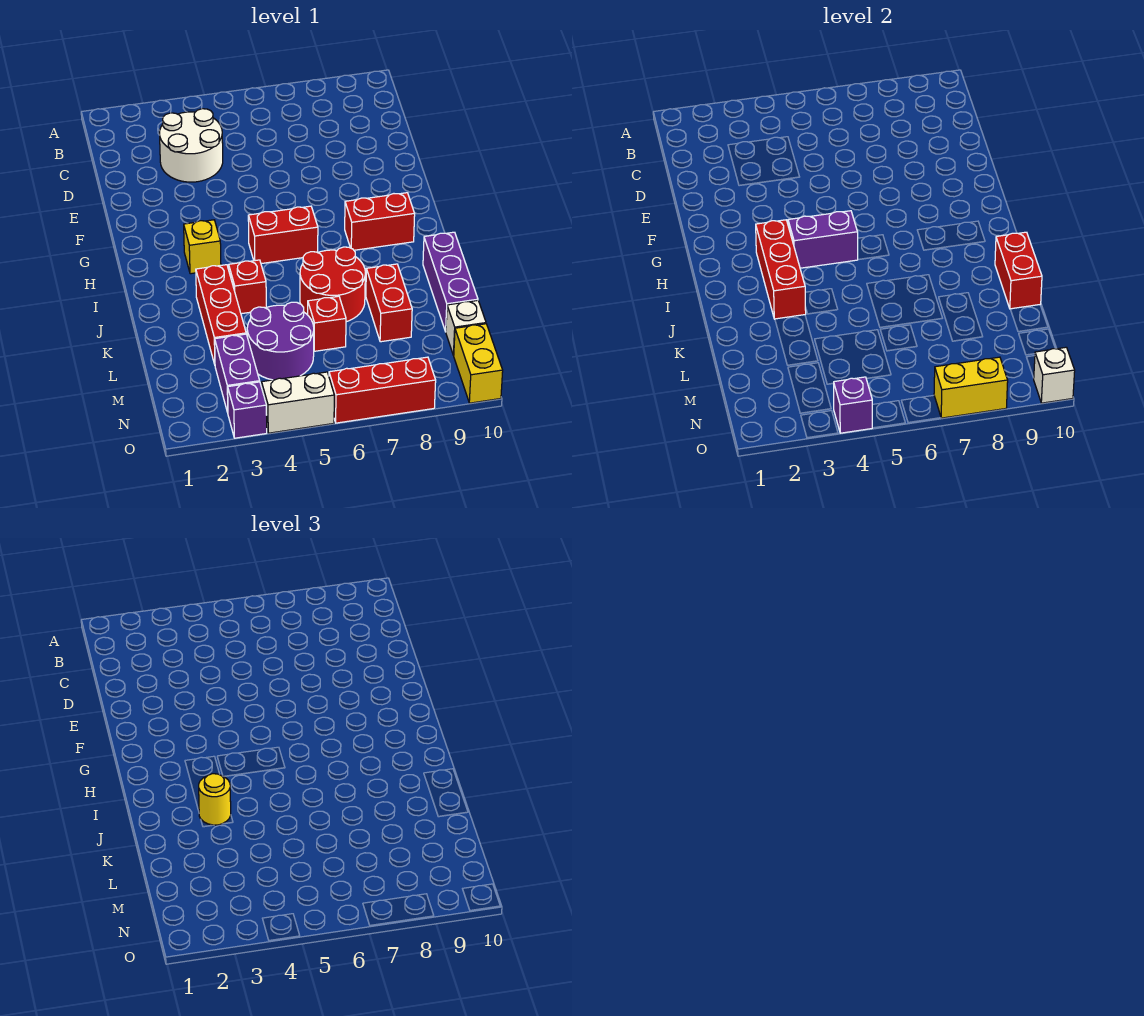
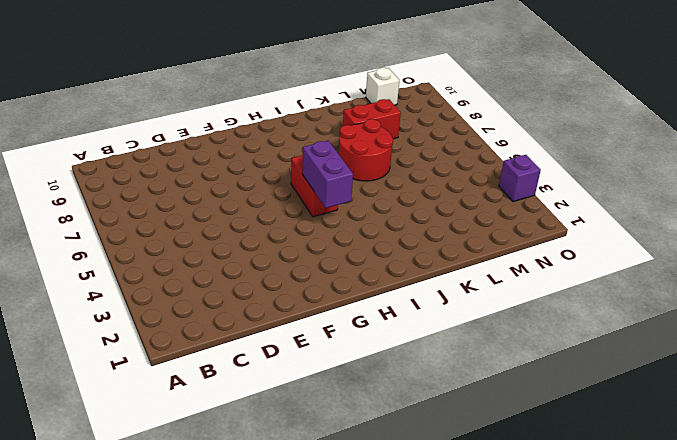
none -> white round brick C3:D4 level 1
none -> yellow brick H3 level 1
none -> red brick H8:H9 level 1

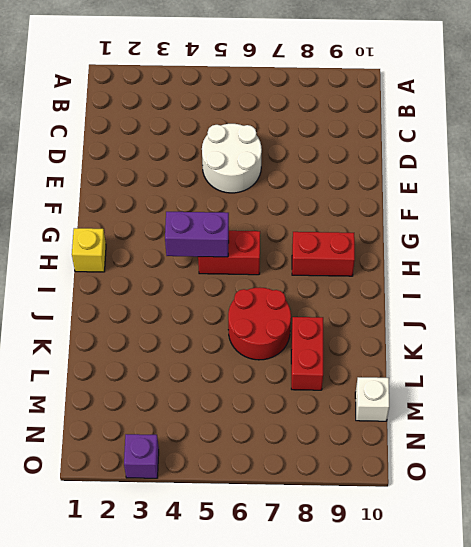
white round brick D5:E6 level 1 -> white round brick C3:D4 level 1
yellow brick H1 level 1 -> yellow brick H3 level 1
none -> red brick J3:L3 level 1
none -> red brick J4 level 1
none -> purple brick J10:L10 level 1

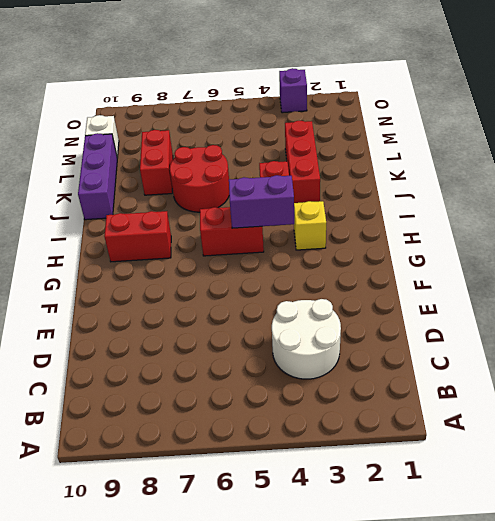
none -> purple round brick L4:M5 level 1
none -> red brick L6 level 1
none -> purple brick M3:N3 level 1

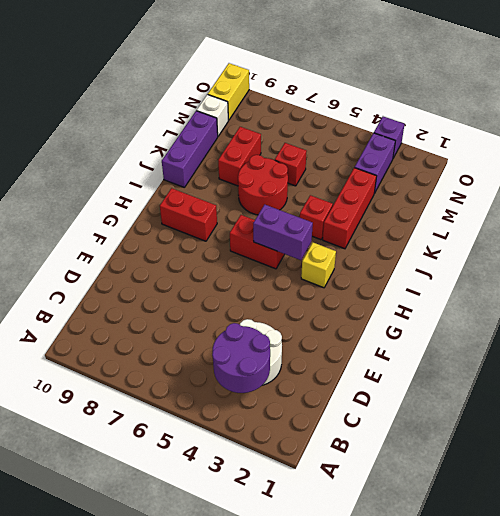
purple round brick B3:C4 level 2 -> purple round brick L4:M5 level 1
none -> white brick O4:O5 level 1
none -> red brick O6:O8 level 1
none -> red brick H3:J3 level 2

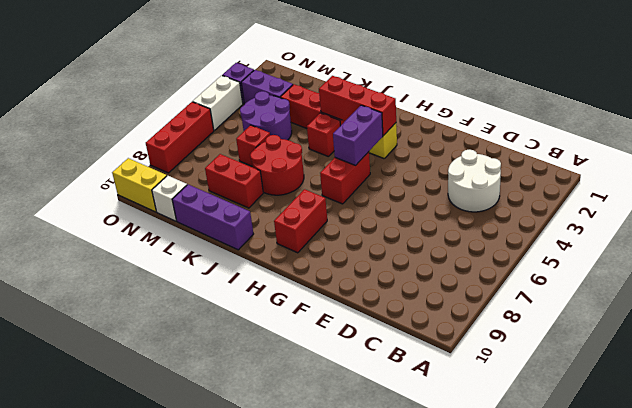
none -> red brick J10:K10 level 2
none -> purple brick O4 level 2
none -> yellow brick O7:O8 level 2

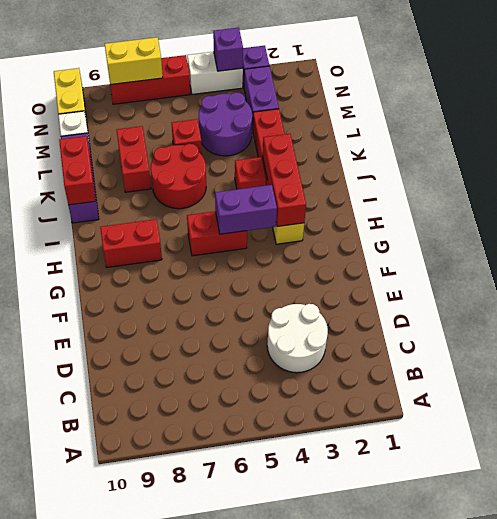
none -> white brick O10 level 2
none -> yellow round brick J3 level 3

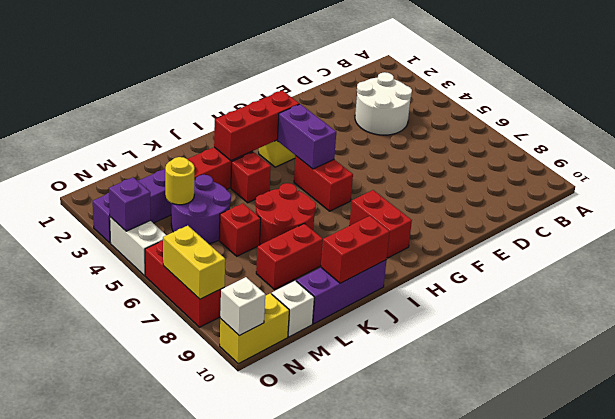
yellow round brick M4 level 2 -> yellow round brick J3 level 3

